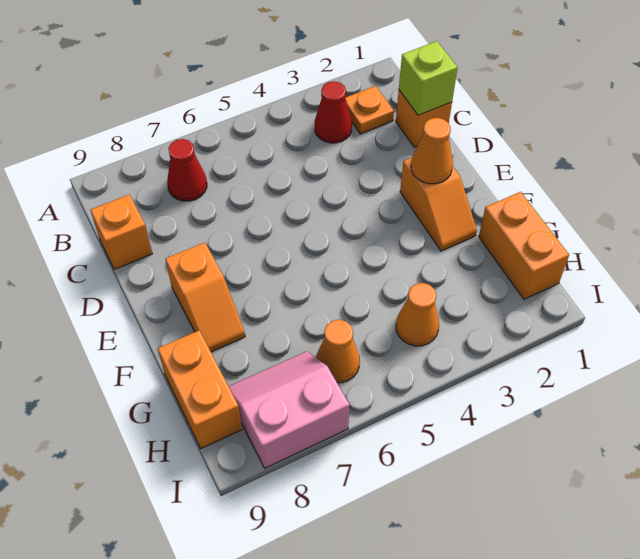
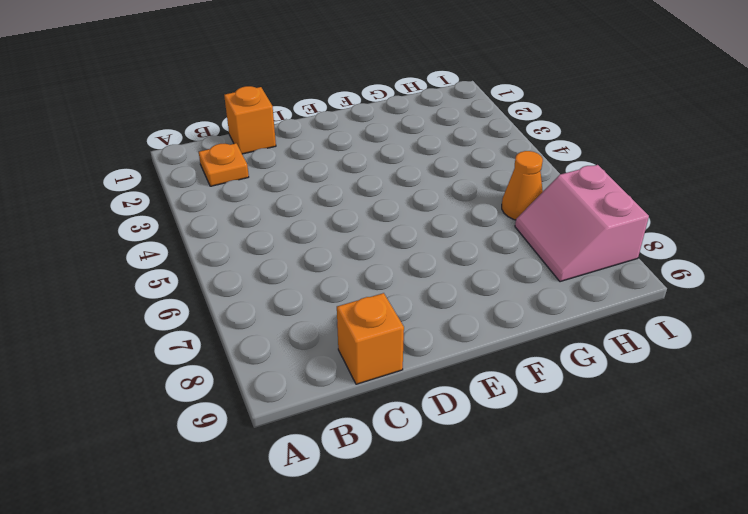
none -> red cone B3 level 1
none -> red cone B7 level 1
none -> orange slope E2:F2 level 1 top E

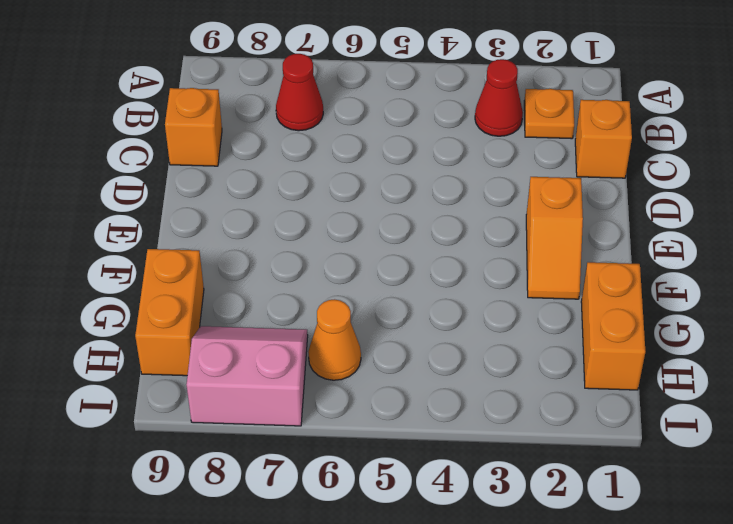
none -> orange slope E8:F8 level 1 top E
none -> orange cone H4 level 1
none -> lime brick C1 level 2

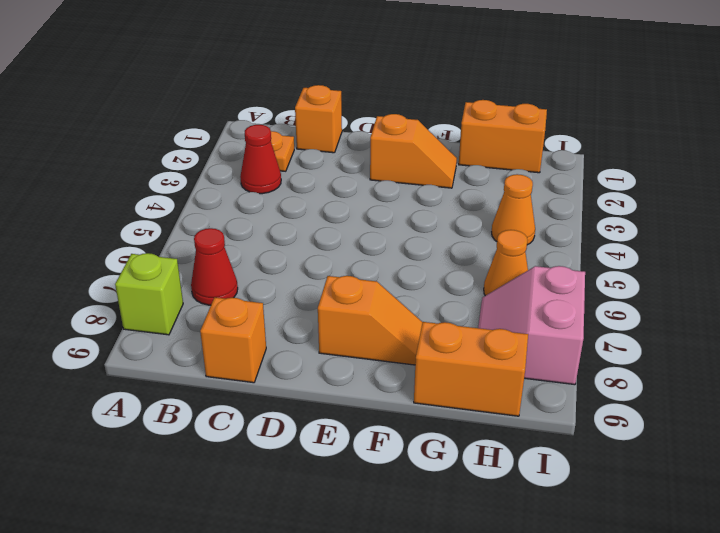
lime brick A8 level 1 -> lime brick C1 level 2
none -> orange cone E2 level 2

